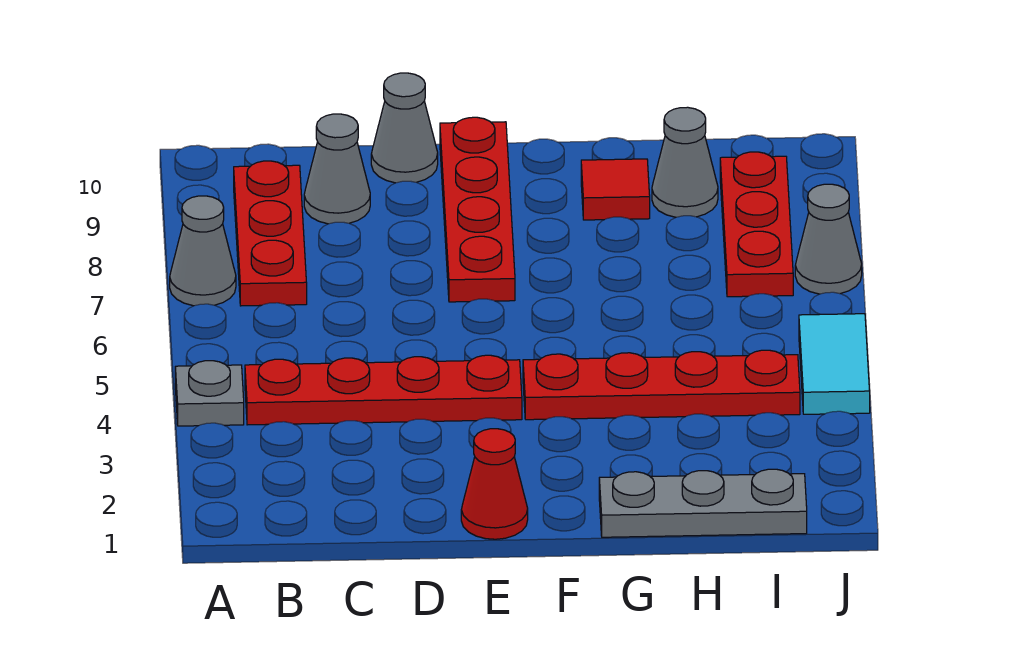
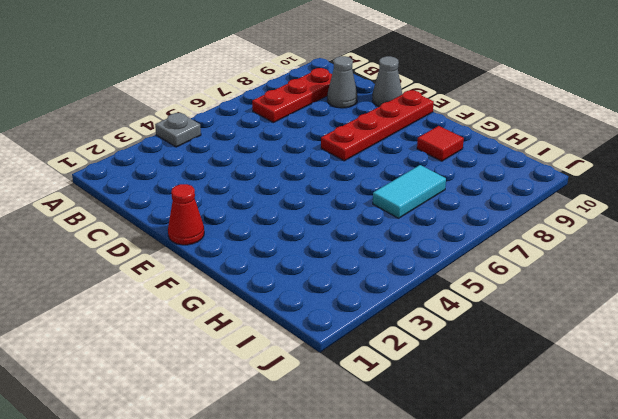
cyan tile H6:H7 level 1 -> cyan tile J4:J5 level 1
none -> grey cone A7 level 1
none -> red plate B4:E4 level 1
none -> red plate F4:I4 level 1

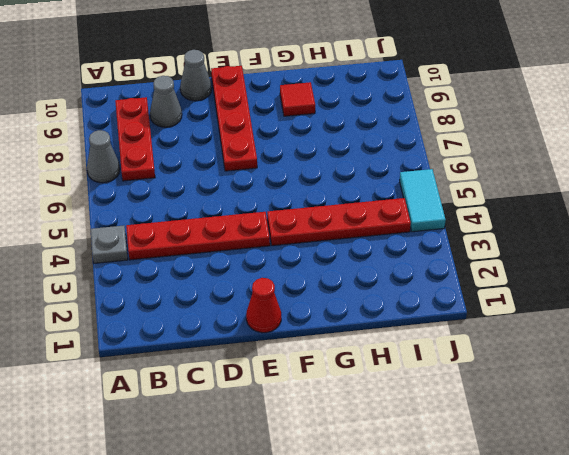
none -> grey plate G1:I1 level 1
none -> grey cone H9 level 1
none -> red plate I7:I9 level 1

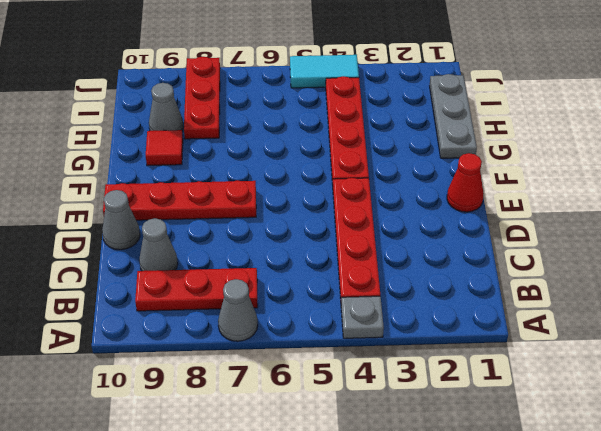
red plate H8:J8 level 1 -> red plate I7:I9 level 1
none -> grey cone J7 level 1

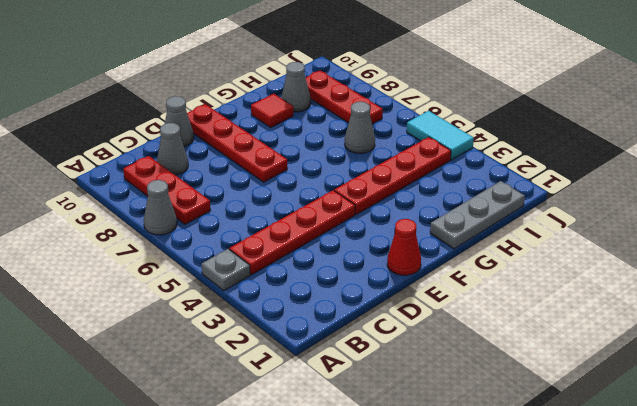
grey cone H6 level 1 -> grey cone J7 level 1

